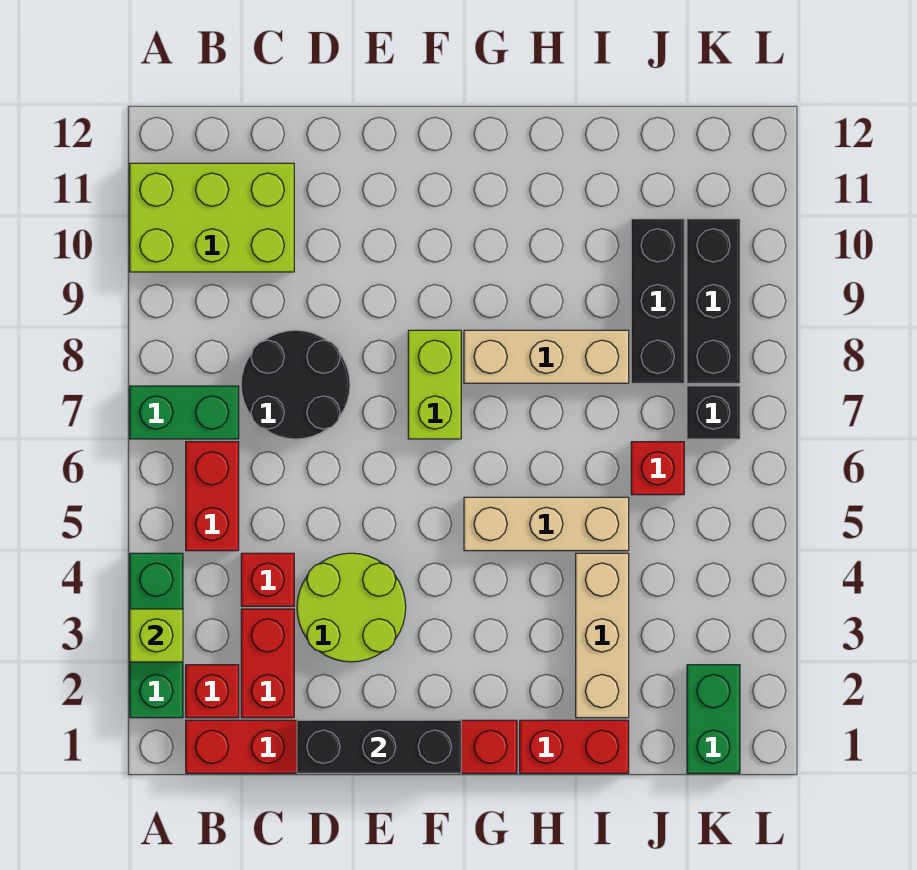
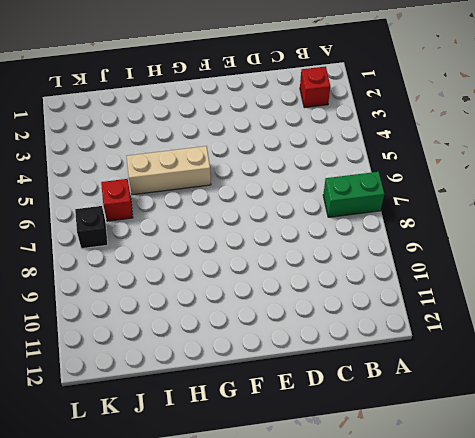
none -> green brick A2:A4 level 1
none -> lime brick A10:C11 level 1
none -> red brick B1:G1 level 1

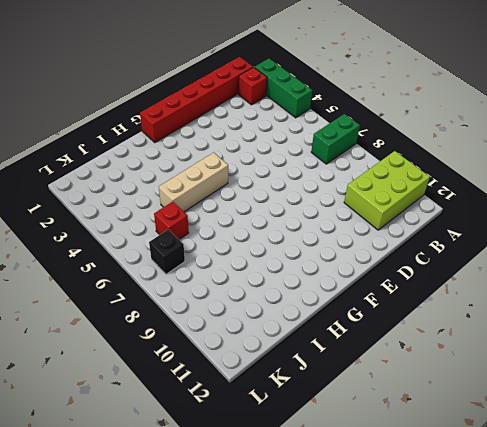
none -> red brick B5:B6 level 1
none -> red brick C2:C3 level 1
none -> red brick C4 level 1

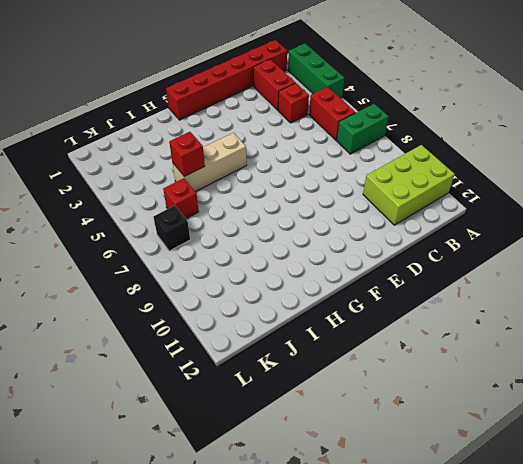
red brick I5 level 2 -> red brick B2 level 1
none -> black round brick C7:D8 level 1
none -> lime round brick D3:E4 level 1
none -> lime brick F7:F8 level 1

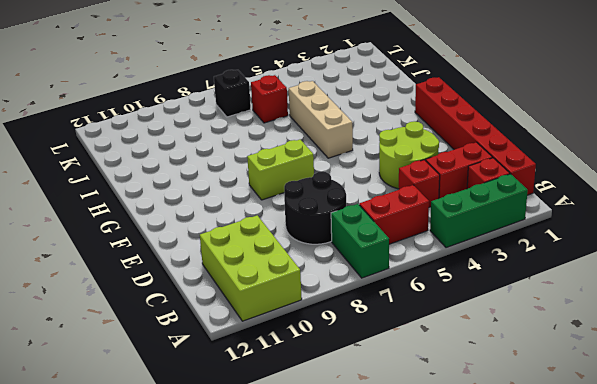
none -> tan brick G8:I8 level 1
none -> red brick H1:I1 level 1
none -> tan brick I2:I4 level 1

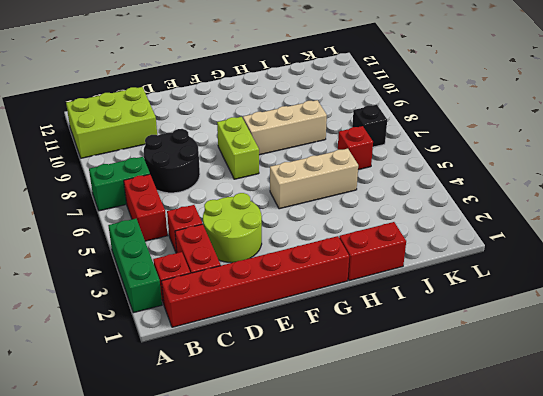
none -> tan brick I2:I4 level 1
none -> black brick J8:J10 level 1
none -> green brick K1:K2 level 1

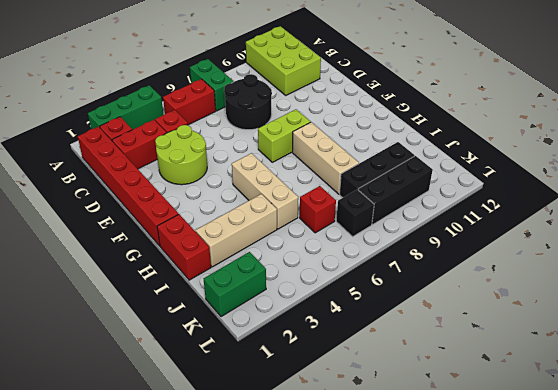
none -> lime brick A3 level 2
none -> black brick D1:F1 level 2

